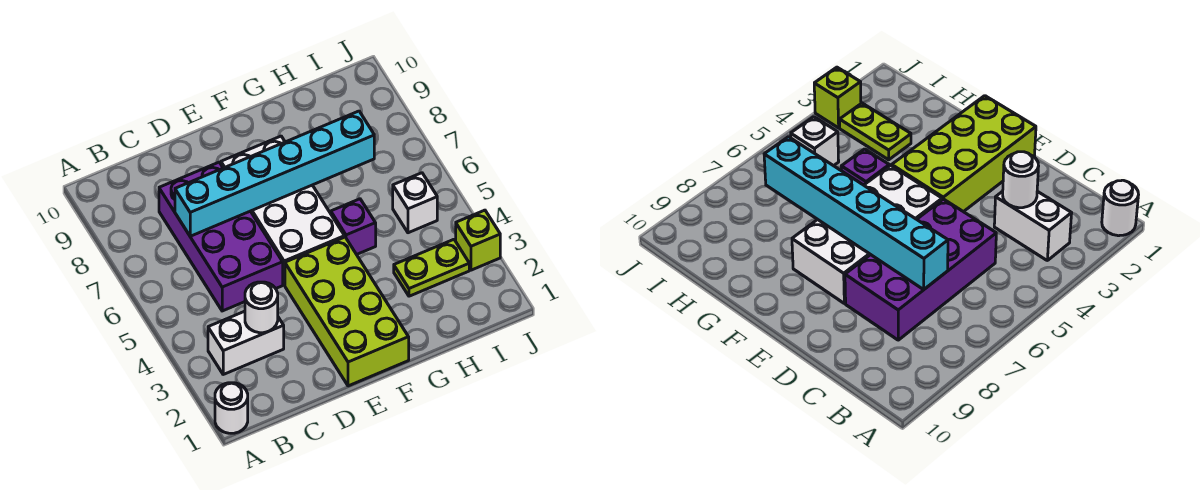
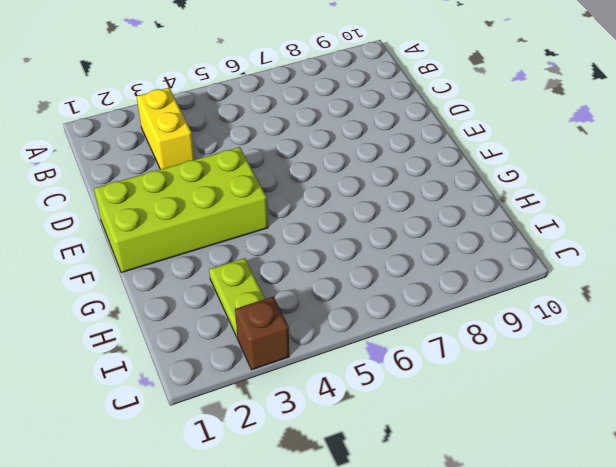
yellow brick B3:C3 level 1 -> white brick B3:C3 level 1
brown brick J3 level 1 -> lime brick J3 level 1
none -> white round brick A1 level 1
none -> purple brick C5:D8 level 1

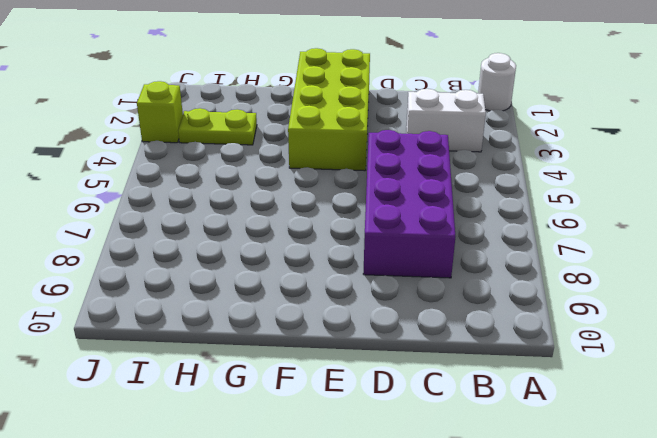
none -> white brick E5:F8 level 1
none -> purple brick G5 level 1

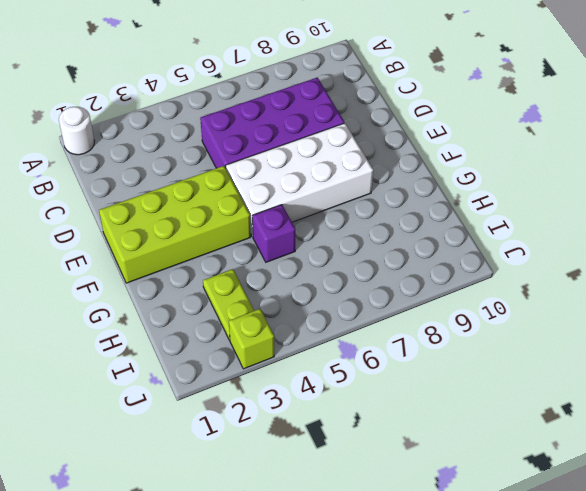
none -> white brick B3:C3 level 1
none -> white brick I5 level 1

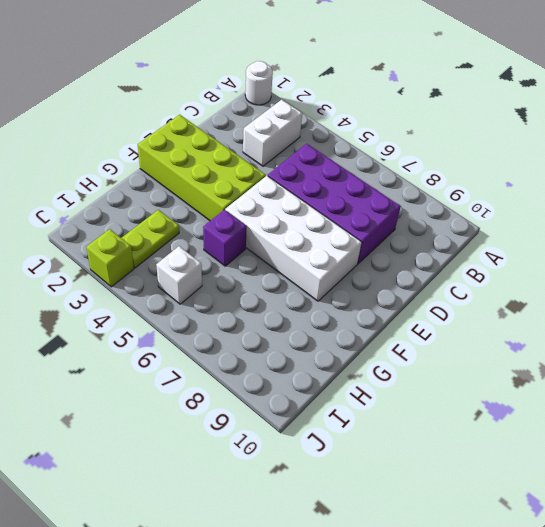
none -> white round brick C3 level 2
none -> cyan brick C7:H7 level 2

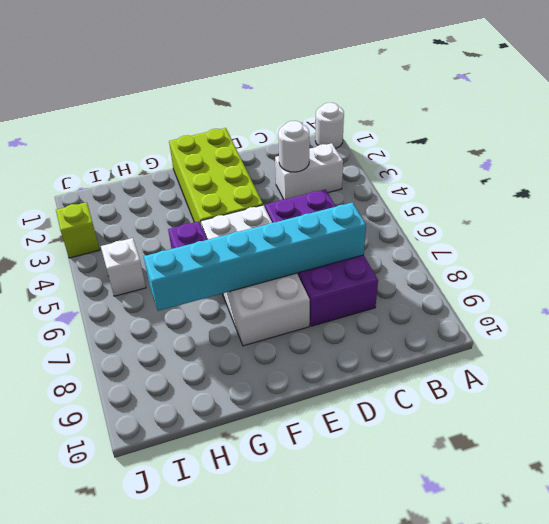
none -> lime plate H3:I3 level 1

